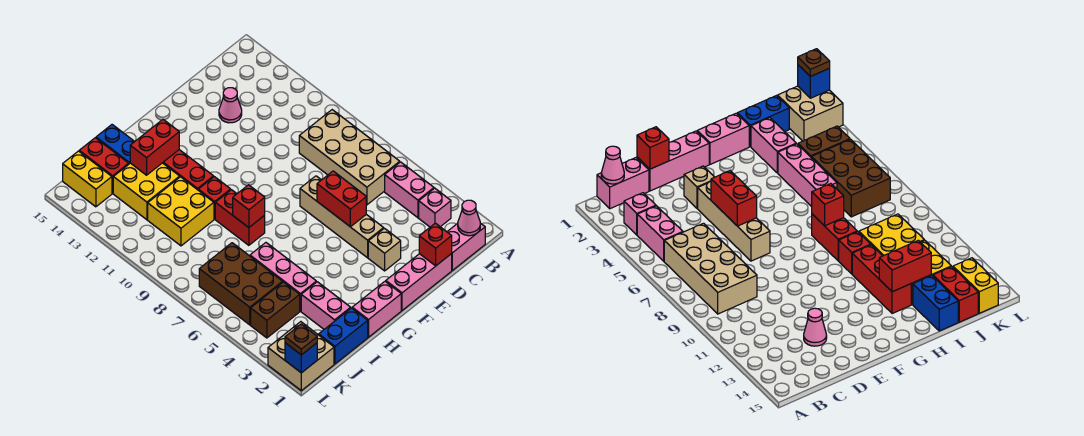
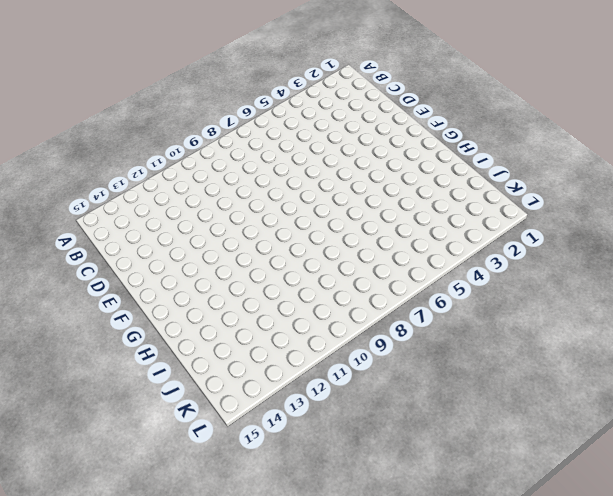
none -> pink brick B1:C1 level 1
none -> pink brick B3 level 1
none -> pink brick B4:B5 level 1
none -> tan brick B6:C9 level 1

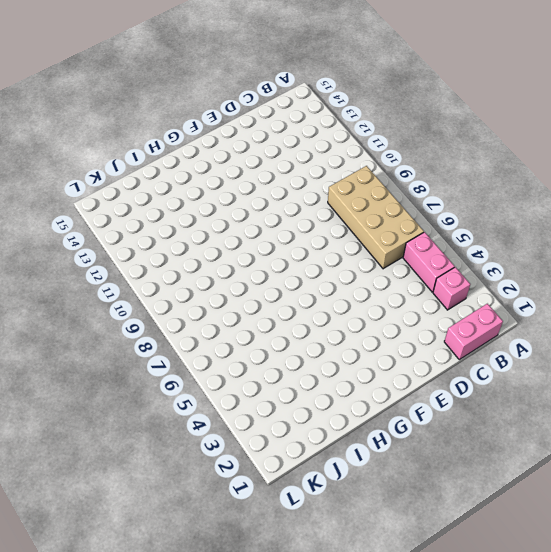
none -> pink brick D1:F1 level 1
none -> pink cone D13 level 1
none -> tan brick E3 level 1
none -> tan brick E4:E7 level 1

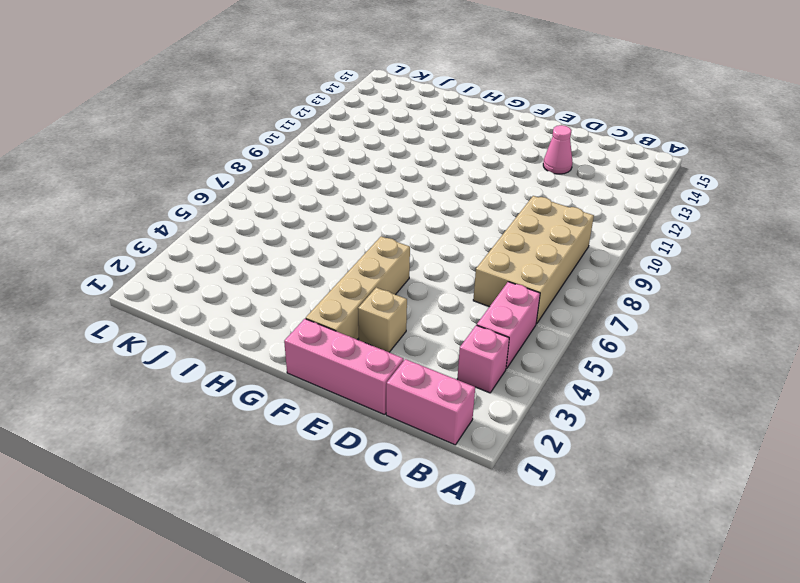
tan brick F2:F5 level 1 -> tan brick E4:E7 level 1
none -> pink brick G1:H1 level 1
none -> red brick H8:H9 level 1
none -> red brick H10 level 1
none -> red brick H11:H13 level 1

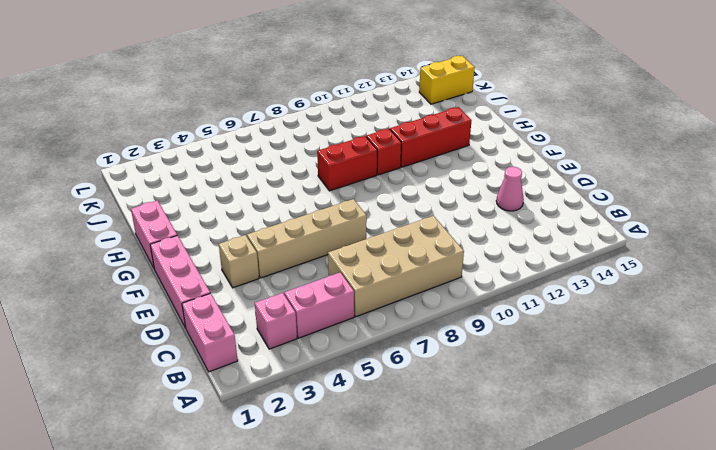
none -> blue brick I1:J1 level 1
none -> pink brick I2:I3 level 1
none -> pink brick I4:I6 level 1
none -> yellow brick I10:J11 level 1

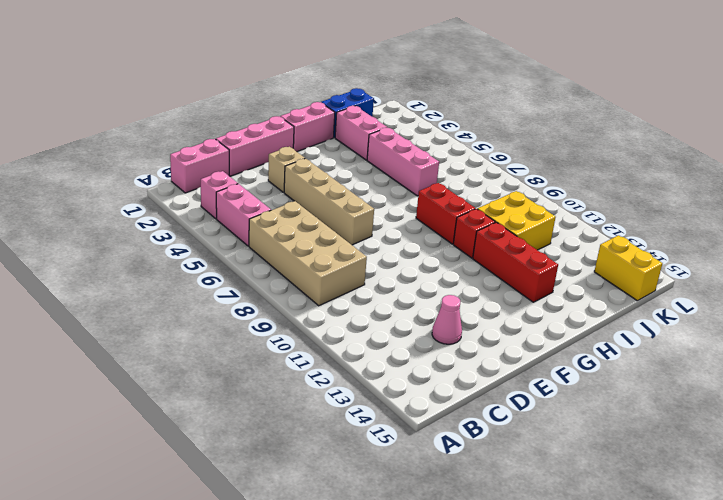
none -> yellow brick I12:J13 level 1
none -> blue brick I14:I15 level 1
none -> brown brick J4:K4 level 1
none -> brown brick J5:K7 level 1

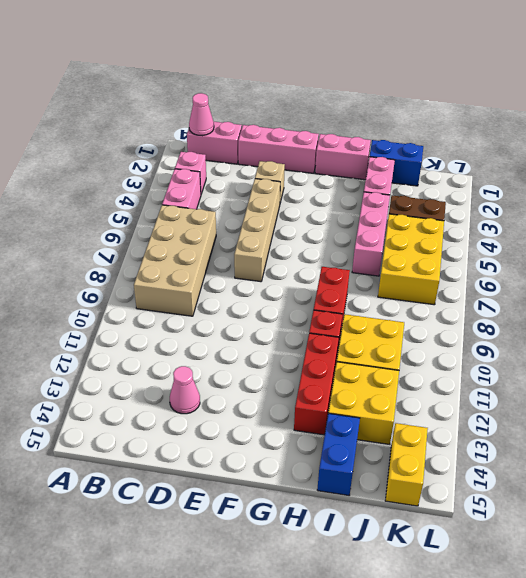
yellow brick J5:K7 level 1 -> brown brick J5:K7 level 1
none -> red brick J14:J15 level 1
none -> tan brick K1:L2 level 1
none -> red brick D1 level 2
none -> red brick E5:E6 level 2

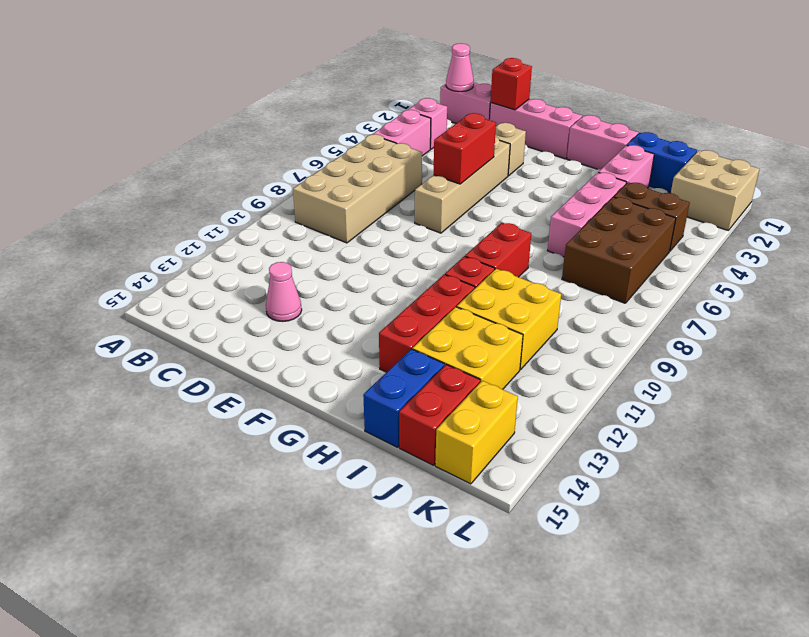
none -> red brick H8 level 2
none -> red brick H13:I13 level 2
none -> blue brick L1 level 2
none -> brown plate L1 level 3

